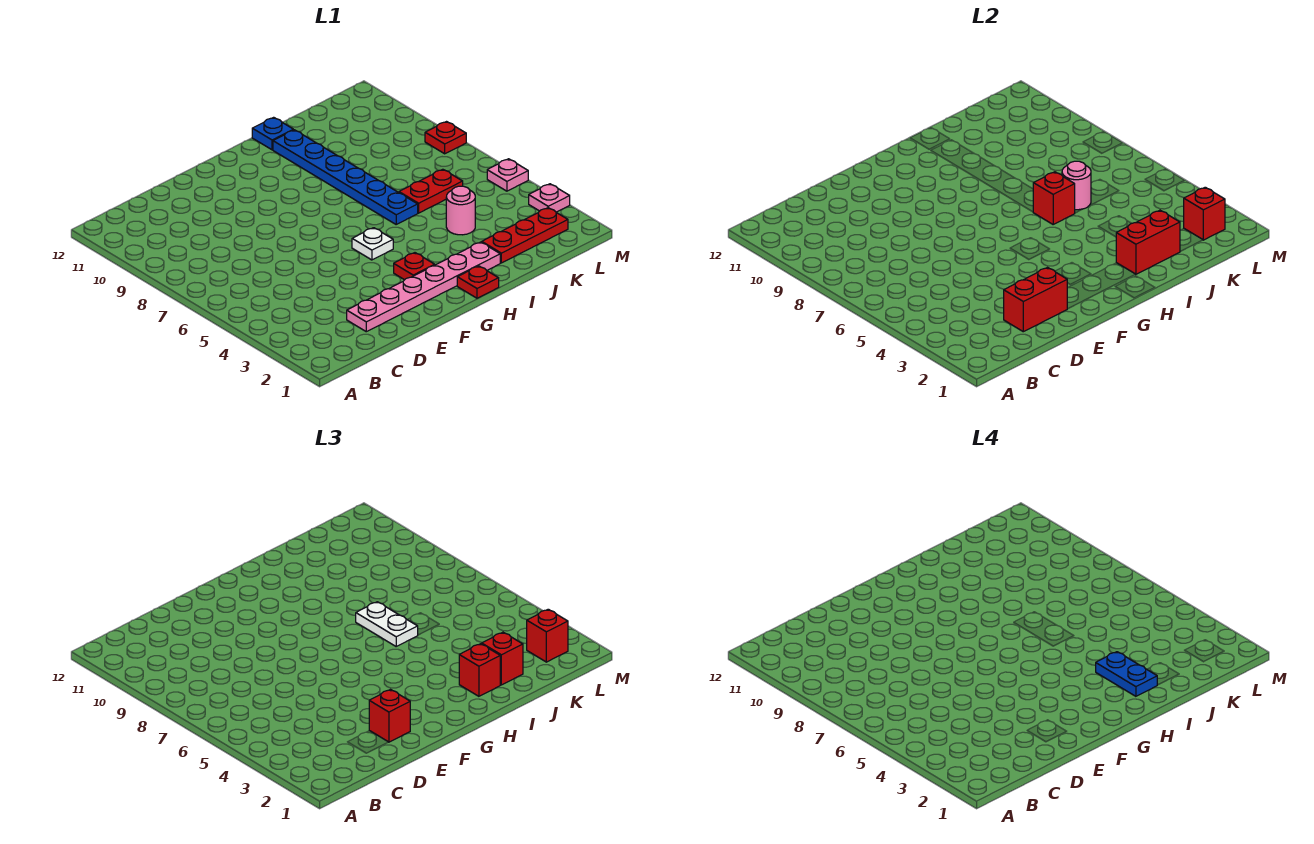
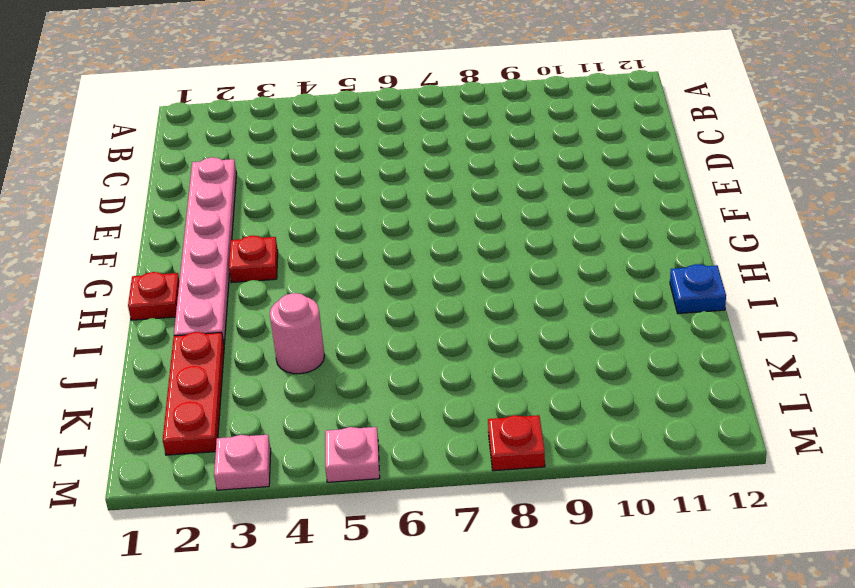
none -> white plate G5 level 1
none -> blue plate I6:I11 level 1
none -> red plate J6:K6 level 1

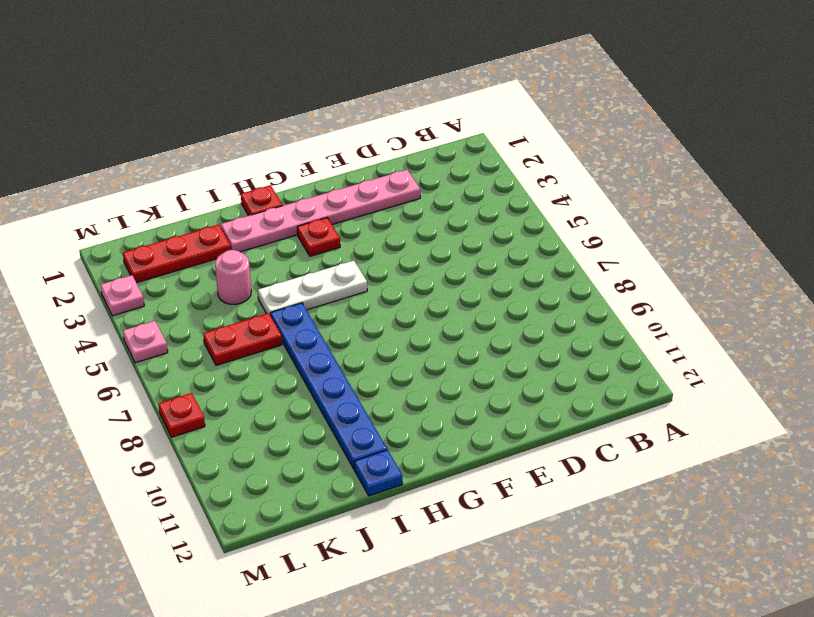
white plate G5:I5 level 1 -> white plate G5 level 1
none -> red brick D2:E2 level 2
none -> red brick I2:J2 level 2
none -> red brick I6 level 2

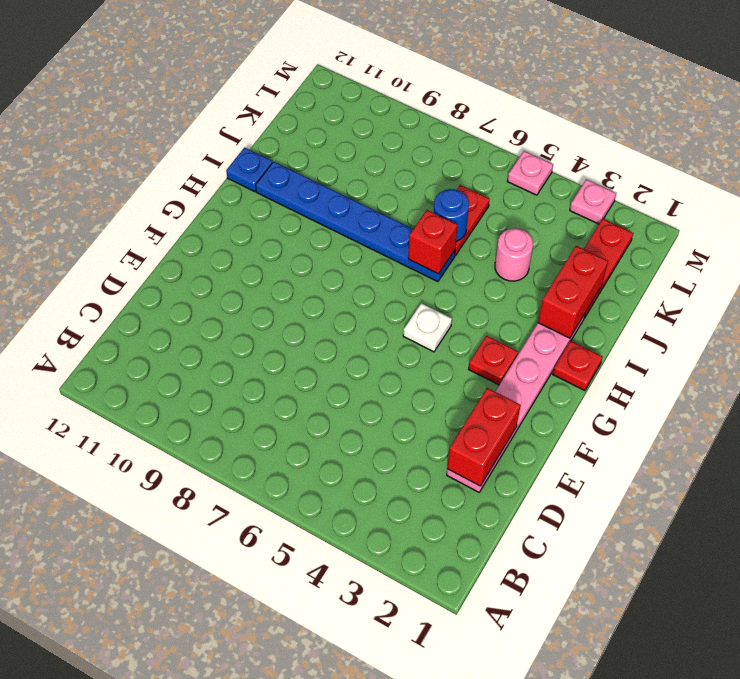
blue round brick J6 level 2 -> pink round brick J6 level 2
none -> red plate M8 level 1
none -> red brick L2 level 2
none -> red brick E2 level 3

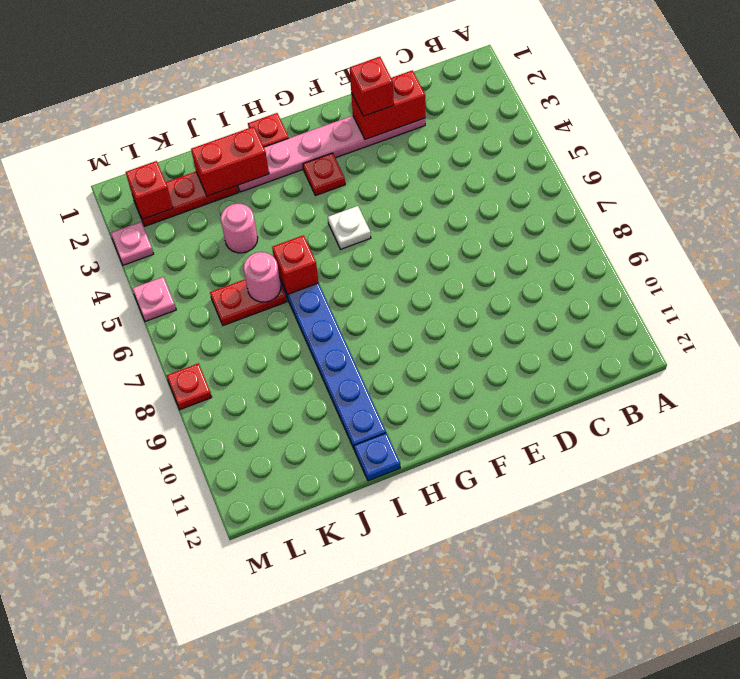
none -> red brick I2 level 3
none -> white plate I6:I7 level 3
none -> red brick J2 level 3

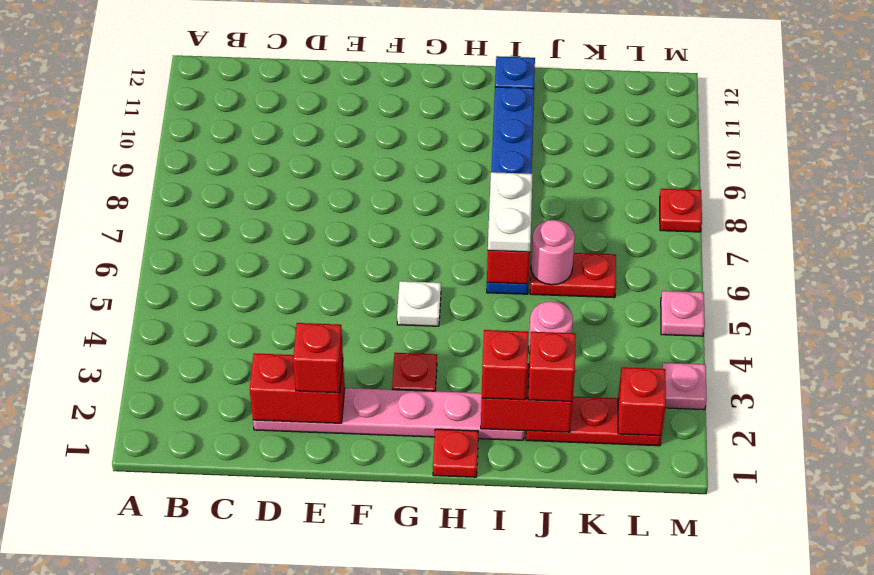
none -> red brick L2 level 3
none -> blue plate I2:I3 level 4

